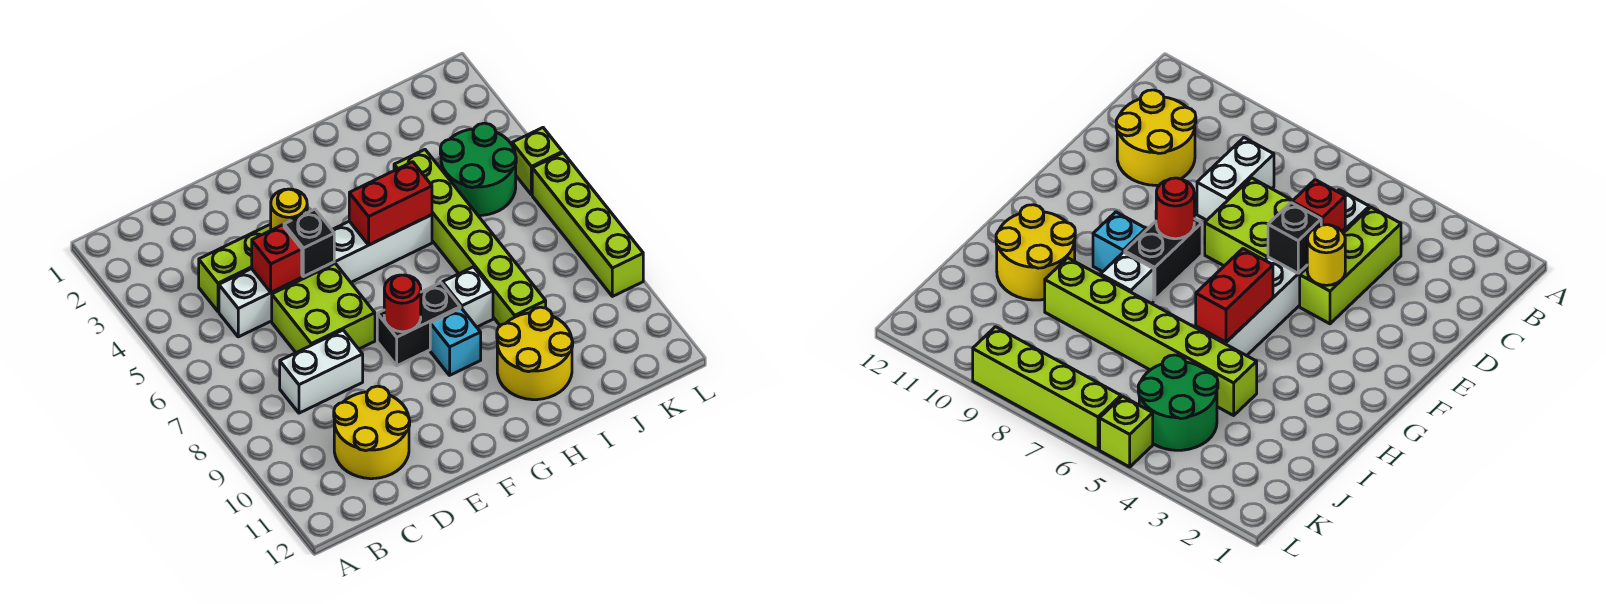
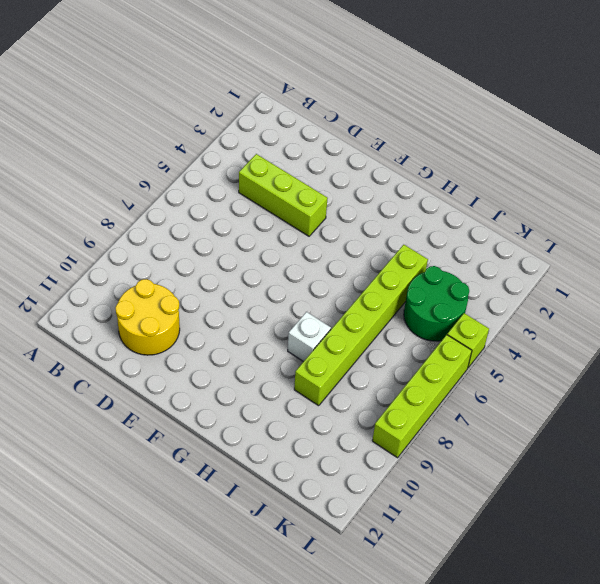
none -> white brick C5:H5 level 1
none -> white brick C8:D8 level 1
none -> lime brick D6:E7 level 1

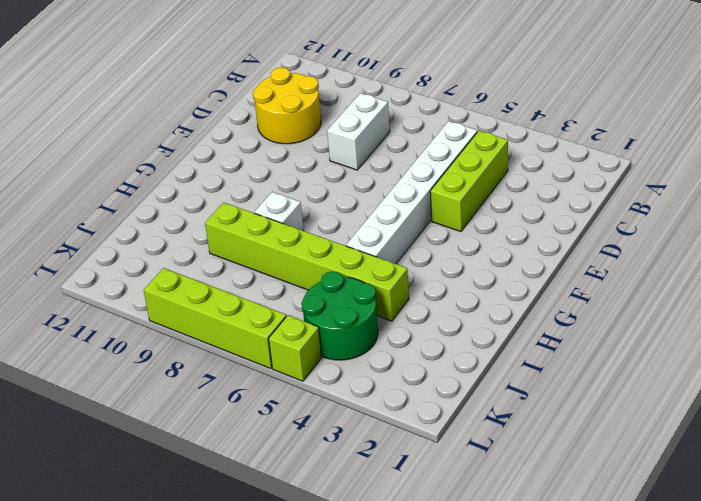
none -> lime brick D6:E7 level 1
none -> black brick F8:G8 level 1
none -> cyan brick G9 level 1

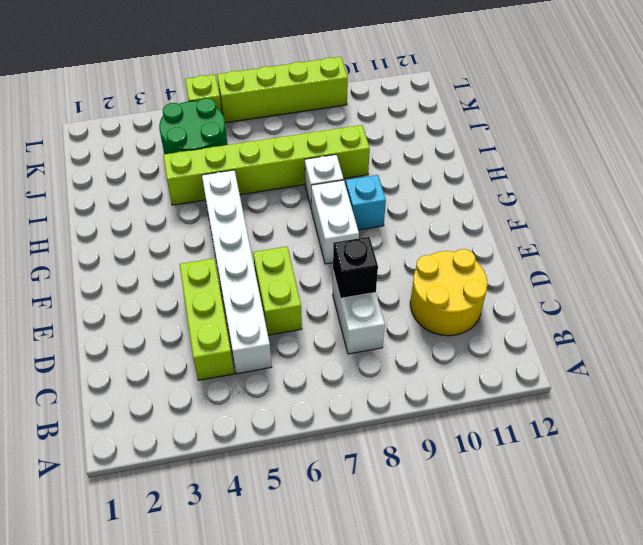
lime brick D6:E6 level 1 -> lime brick D6:E7 level 1
black brick D8 level 2 -> black brick E5 level 2
white brick F8:G8 level 1 -> black brick F8:G8 level 1
none -> yellow round brick H10:I11 level 1
none -> red brick D5 level 2
none -> yellow round brick E4 level 2

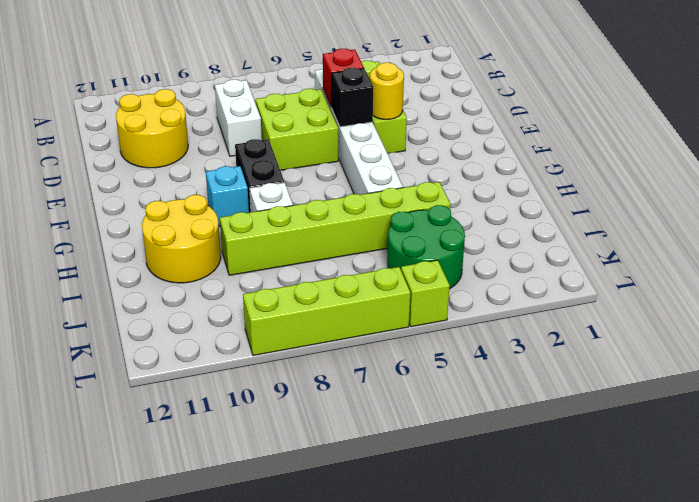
none -> red round brick F8 level 2
none -> red brick G5:H5 level 2

